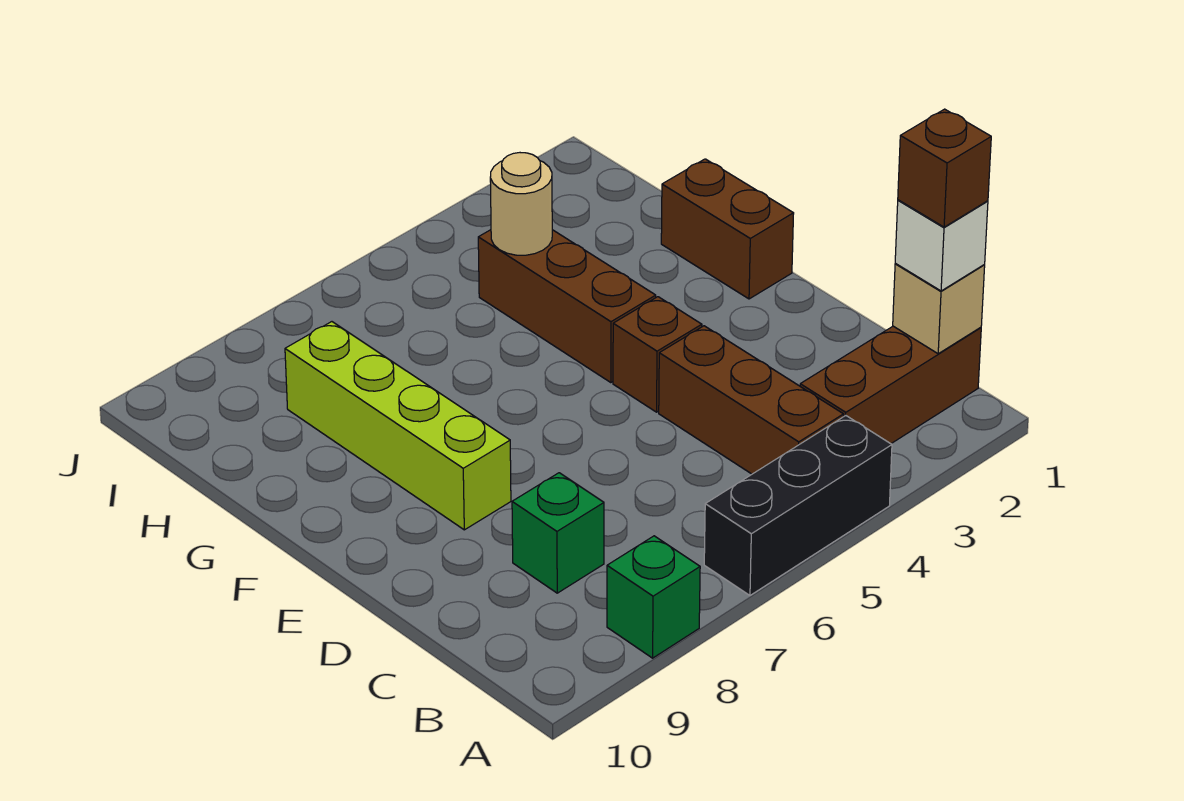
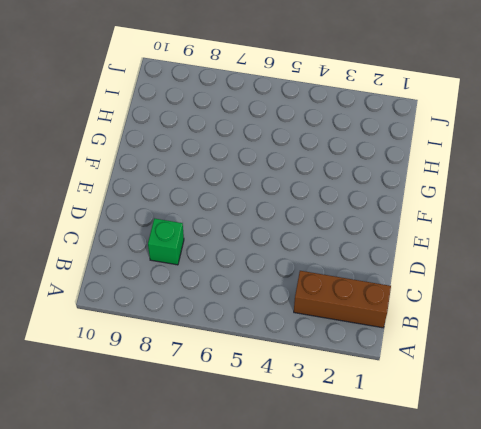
none -> black brick A4:A6 level 1
none -> green brick A8 level 1
none -> brown brick B4:D4 level 1

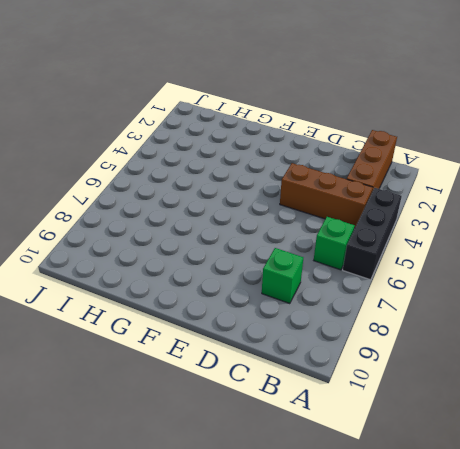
green brick B6 level 1 -> green brick A8 level 1
none -> brown brick E4 level 1
none -> lime brick E8:H8 level 1
none -> brown brick F1:G1 level 1

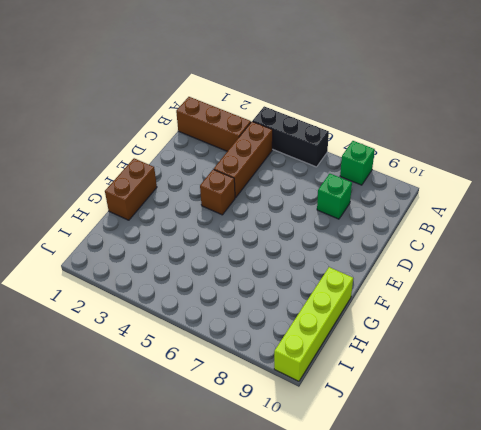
lime brick G10:J10 level 1 -> lime brick E8:H8 level 1
none -> brown brick F4:H4 level 1
none -> tan brick B1 level 2
none -> tan round brick H4 level 2

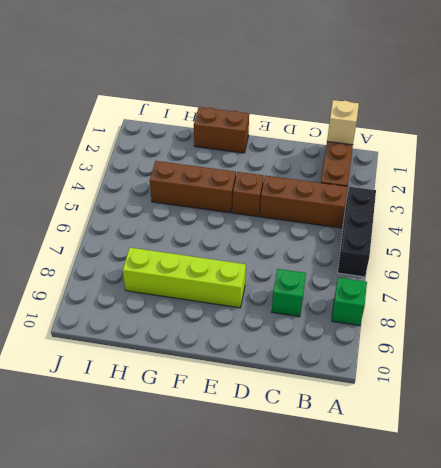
none -> tan round brick H4 level 2
none -> white brick B1 level 3
none -> brown brick B1 level 4

